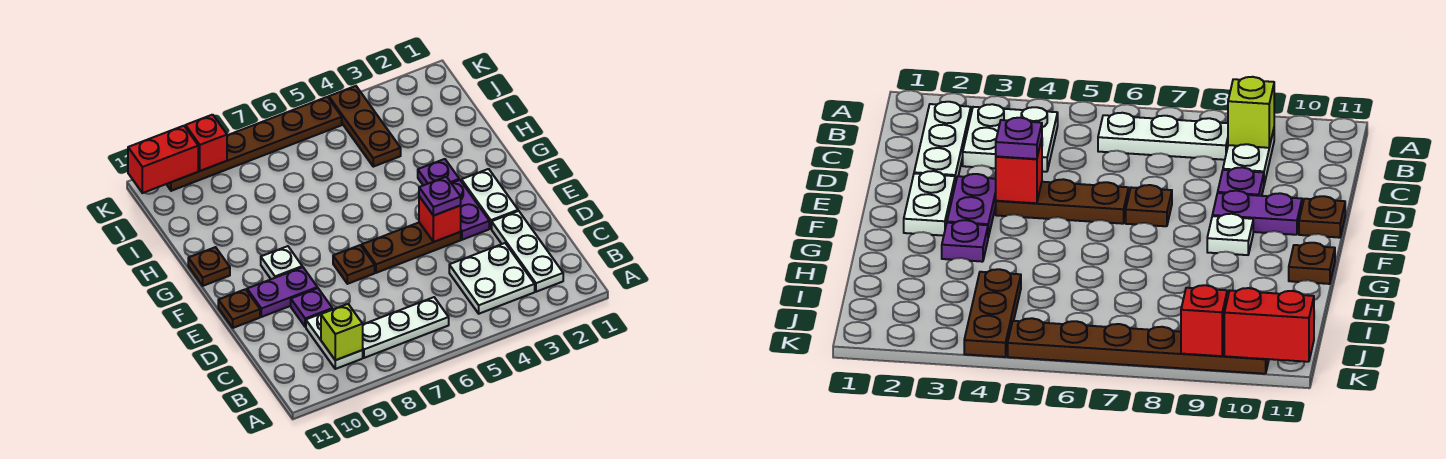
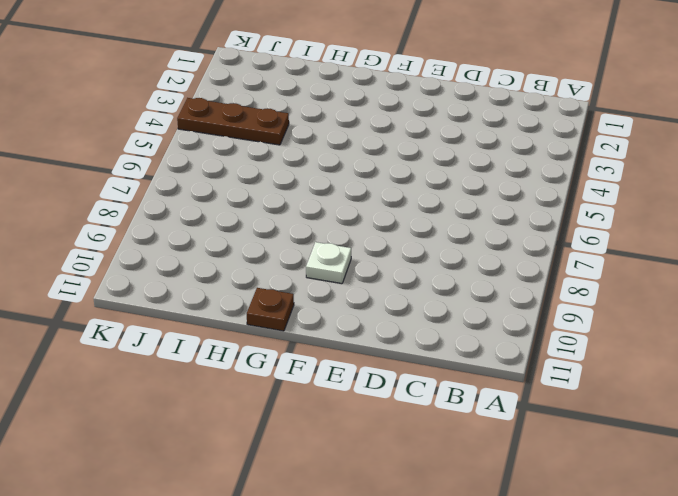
none -> white plate B2:D2 level 1
none -> white plate B3:C4 level 1
none -> white plate B6:B8 level 1

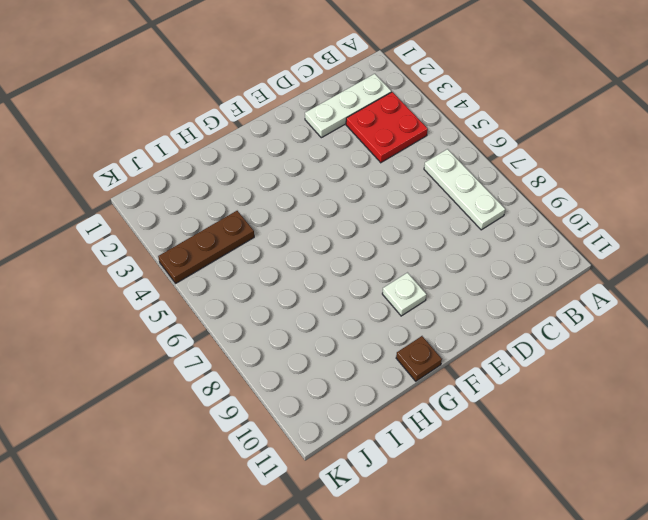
red plate B3:C4 level 1 -> white plate B3:C4 level 1
none -> white plate B9:C9 level 1
none -> purple plate D9 level 1
none -> white plate E2:F2 level 1

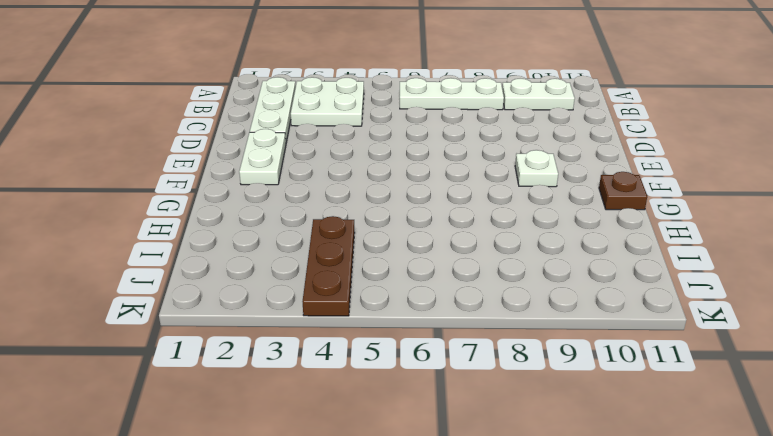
white plate B9:B10 level 1 -> white plate B9:C9 level 1
none -> purple plate D9 level 1
none -> purple plate E3:F3 level 1
none -> brown plate E4:E6 level 1

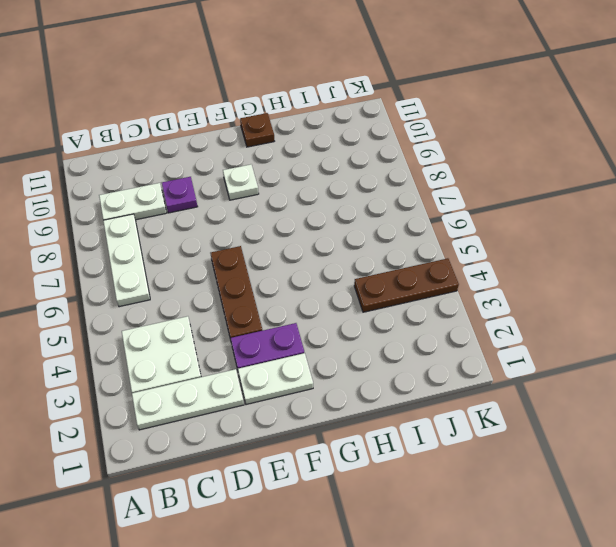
none -> brown plate E7 level 1
none -> purple plate E9:E10 level 1
none -> brown plate E11 level 1

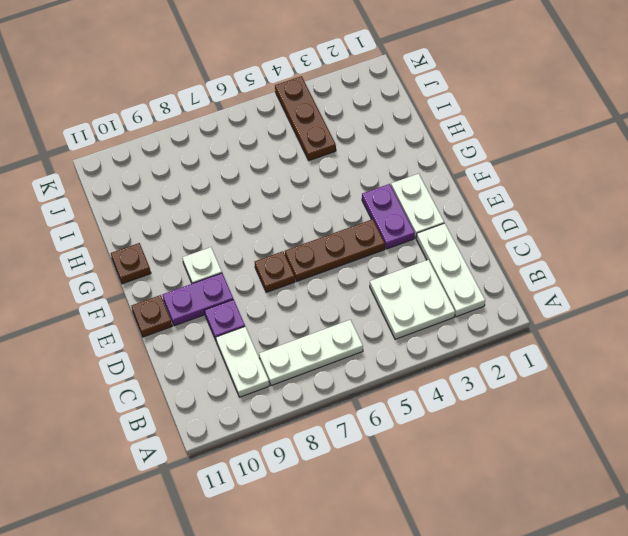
none -> purple plate G3 level 1
none -> brown plate K5:K10 level 1
none -> lime brick B9 level 2

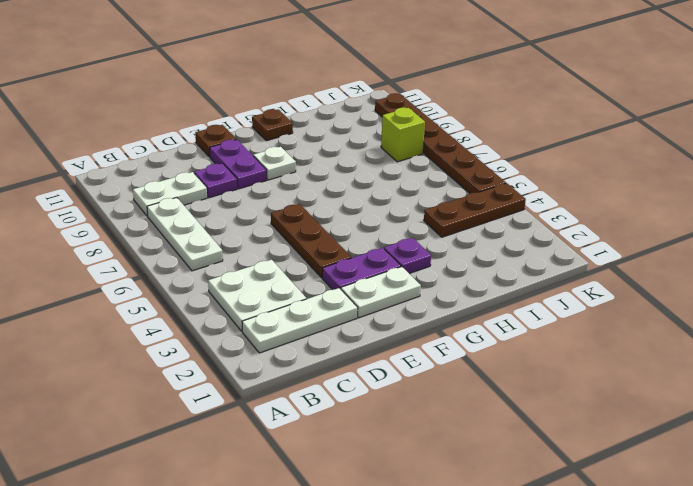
lime brick J8 level 1 -> lime brick B9 level 2
none -> brown plate E7 level 1
none -> red brick E4 level 2
none -> red brick K9 level 2

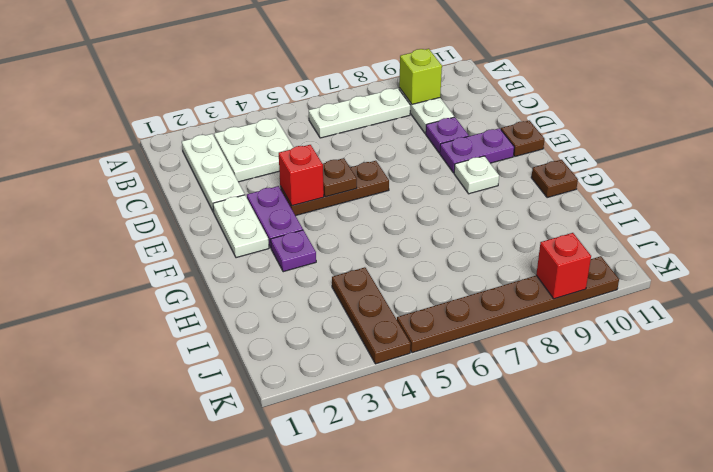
brown plate E5 level 2 -> brown plate E7 level 1
none -> red brick K10:K11 level 2
none -> purple plate E4 level 3

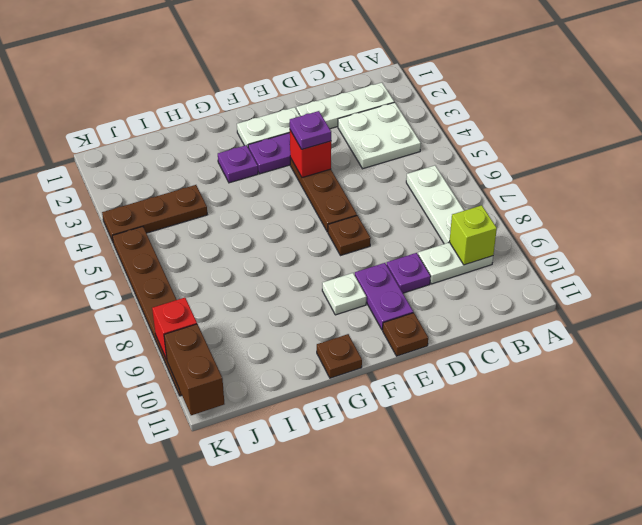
brown brick K10:K11 level 2 -> red brick K10:K11 level 2

